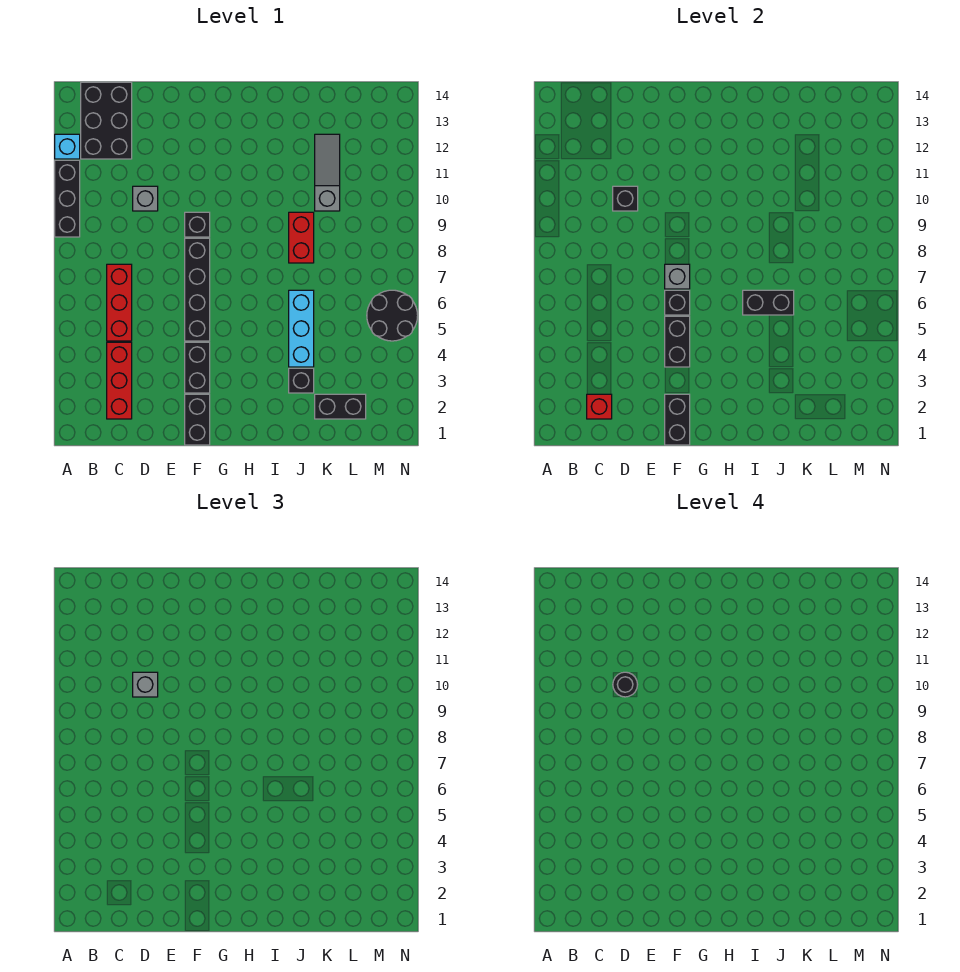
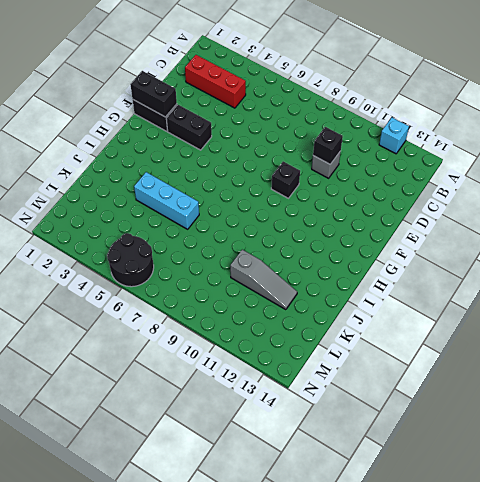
none -> black brick A9:A11 level 1
none -> black brick B12:C14 level 1
none -> red brick C5:C7 level 1

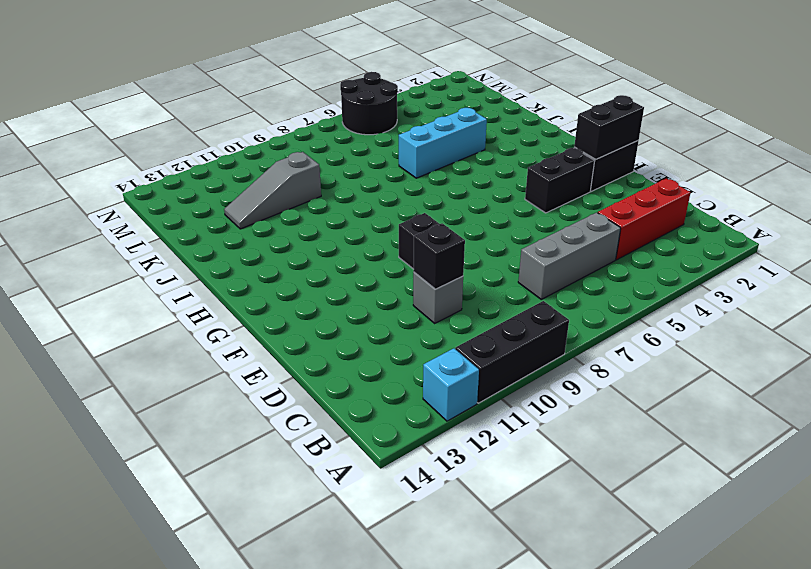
grey brick C5:C7 level 1 -> red brick C5:C7 level 1
none -> black brick B12:C14 level 1
none -> black brick F5:F8 level 1
none -> black brick J3 level 1

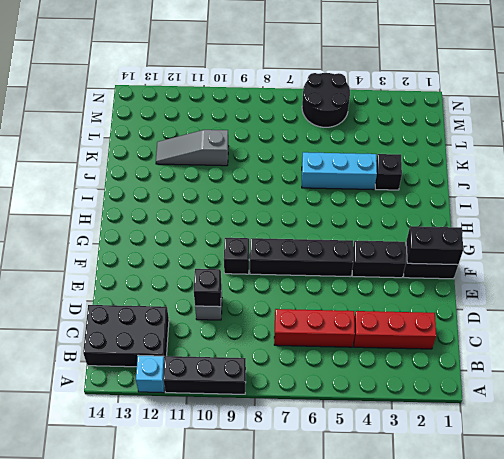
none -> red brick J8:J9 level 1
none -> black brick K2:L2 level 1
none -> red brick C2 level 2

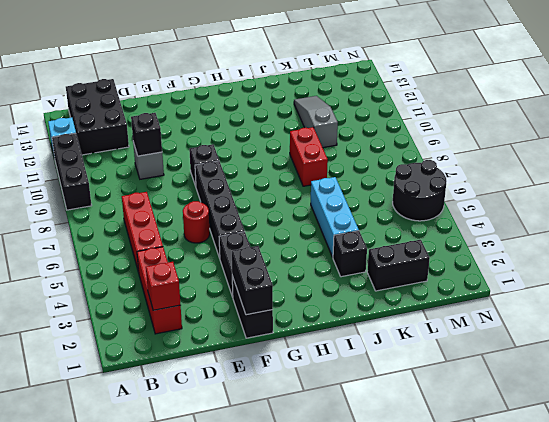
red round brick E6 level 1 -> none
none -> black brick F4:F5 level 2
none -> black brick F6 level 2
none -> grey brick F7 level 2

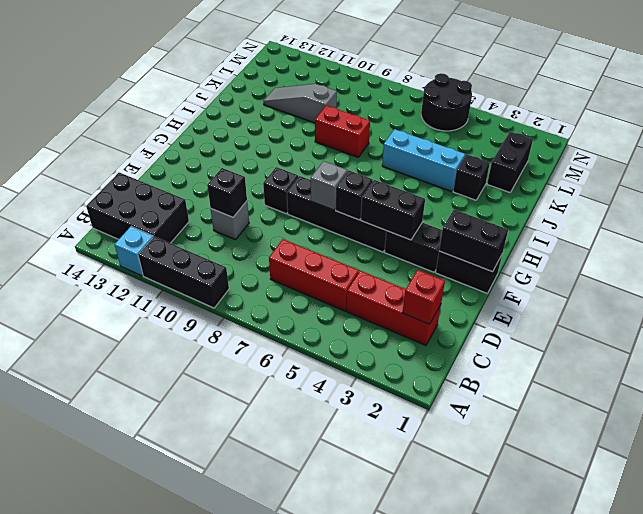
none -> black brick I6:J6 level 2
none -> grey brick D10 level 3
none -> black round brick D10 level 4

